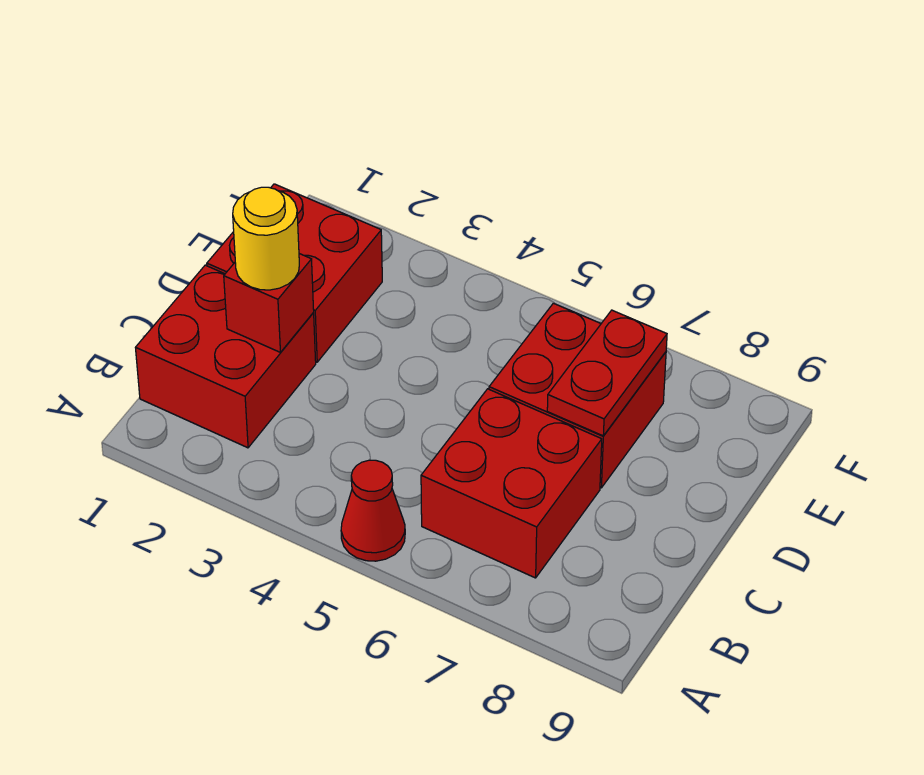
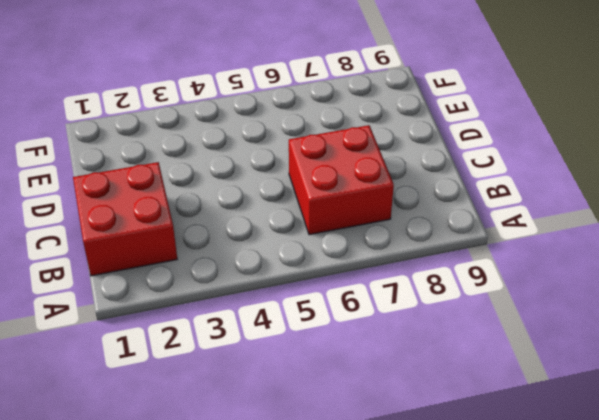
none -> red cone A5 level 1
none -> red brick D1:E2 level 1

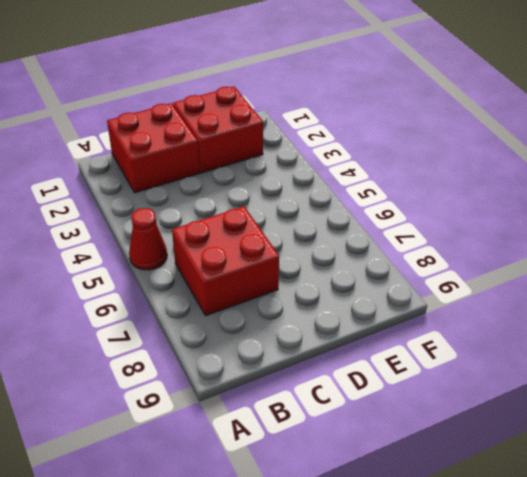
none -> red brick D6:E7 level 1
none -> red brick C2 level 2

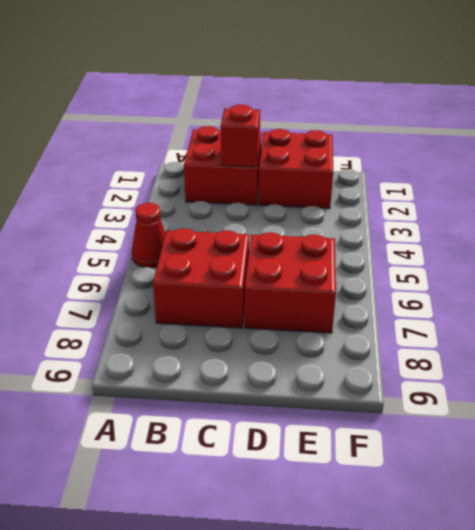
none -> red plate D7:E7 level 2
none -> yellow round brick C2 level 3

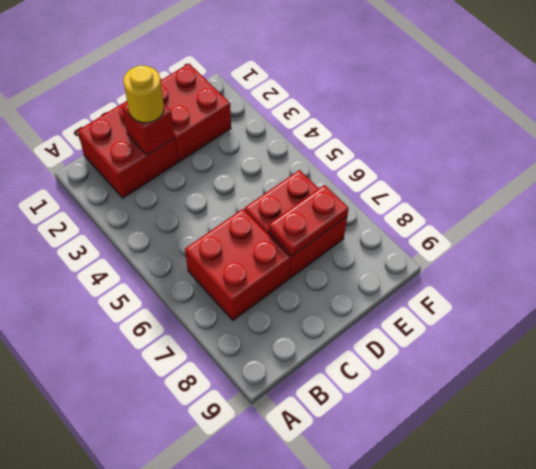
none -> red cone A5 level 1

